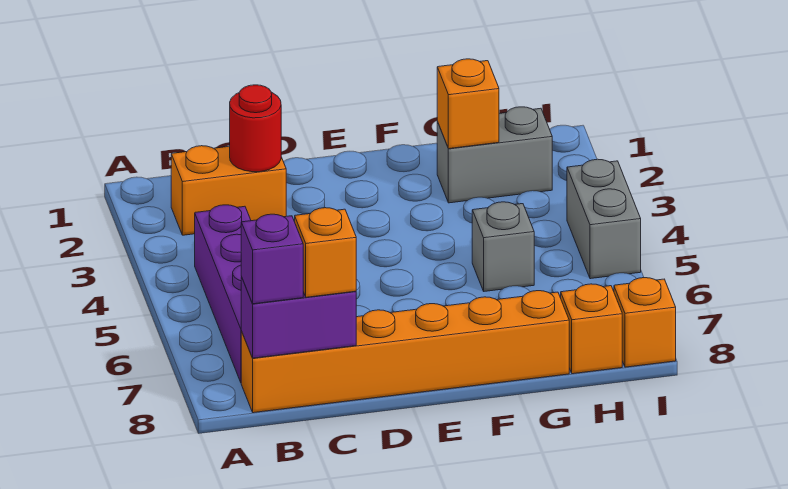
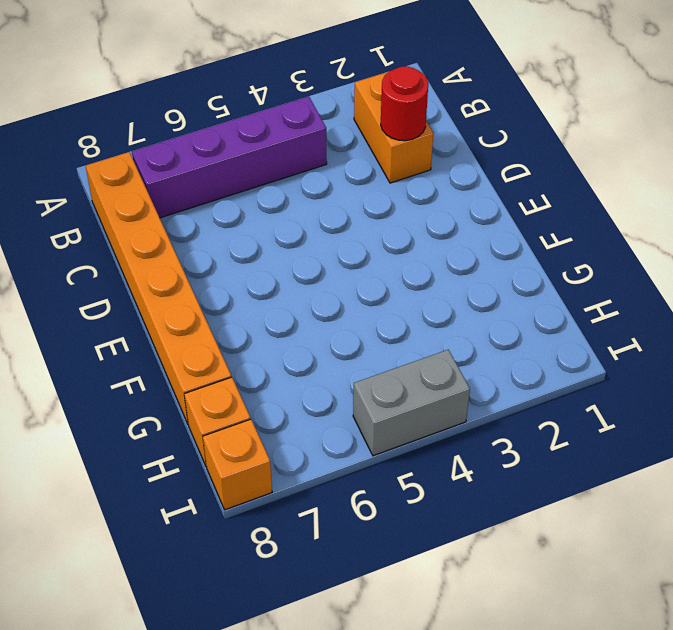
none -> grey brick G2:H2 level 1
none -> grey brick G5 level 1
none -> purple brick B8:C8 level 2

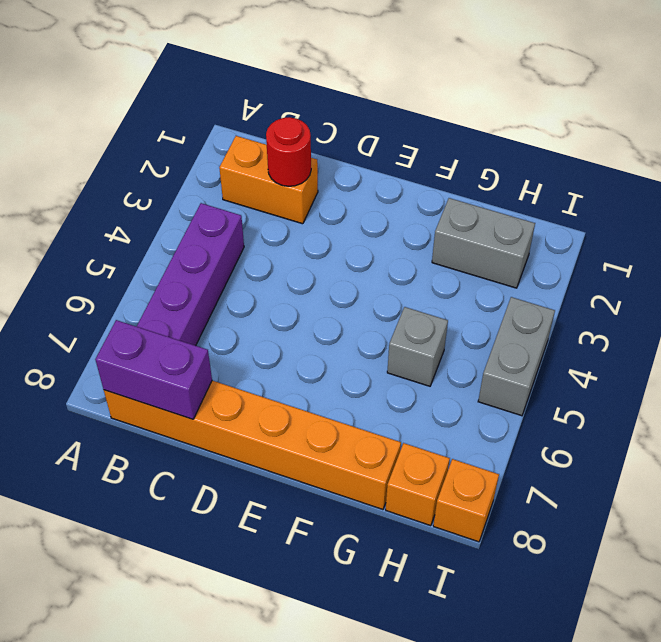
none -> orange brick G2 level 2
none -> purple brick B8 level 3
none -> orange brick C8 level 3

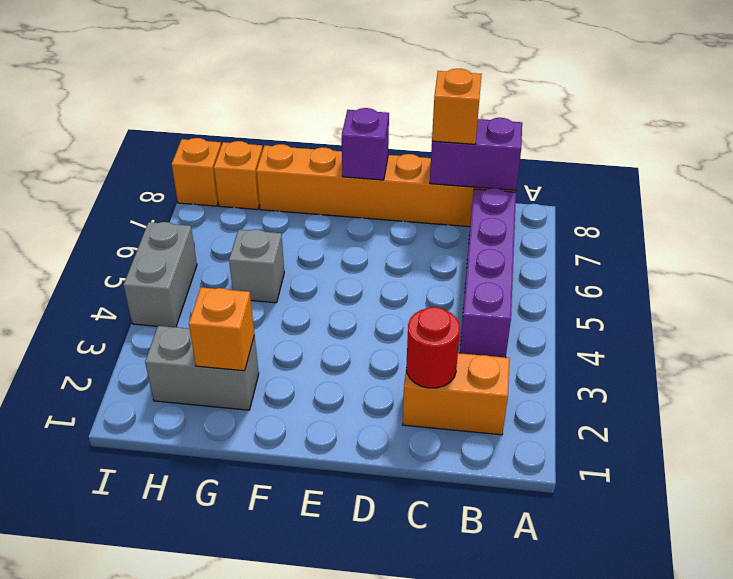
purple brick E8 level 2 -> purple brick B8 level 3

